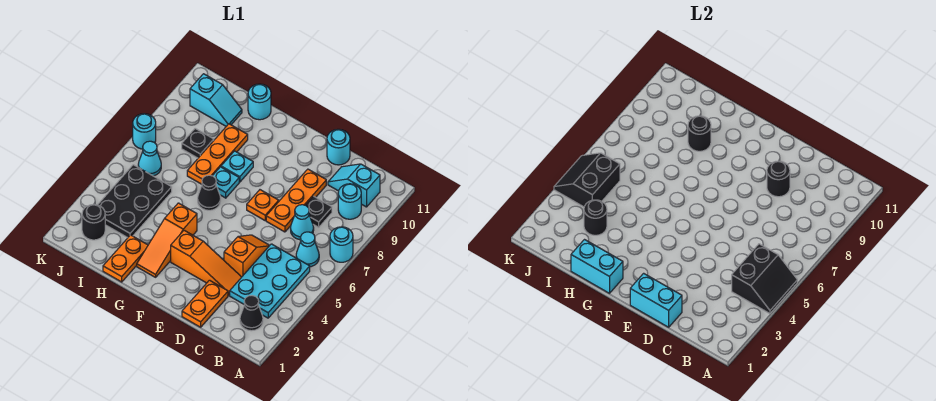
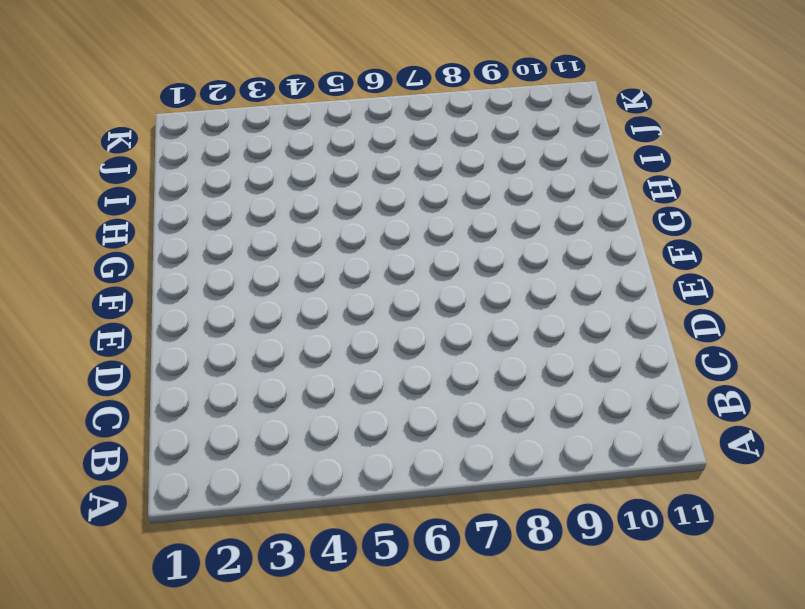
none -> cyan round brick A7 level 1
none -> black cone B2 level 1
none -> cyan plate B3:C5 level 1
none -> cyan cone B6 level 1

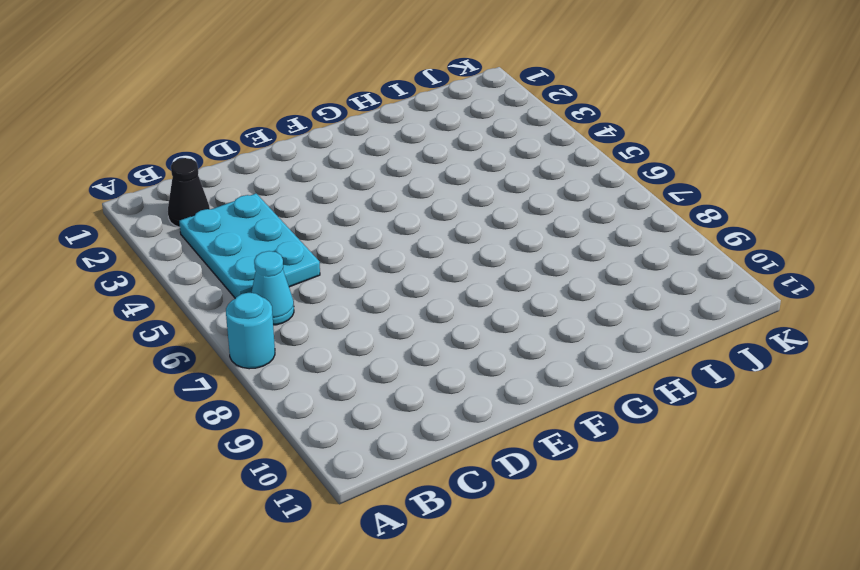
none -> cyan round brick B9 level 1
none -> cyan slope B10:C10 level 1 top B
none -> cyan cone C7 level 1
none -> black plate C8 level 1

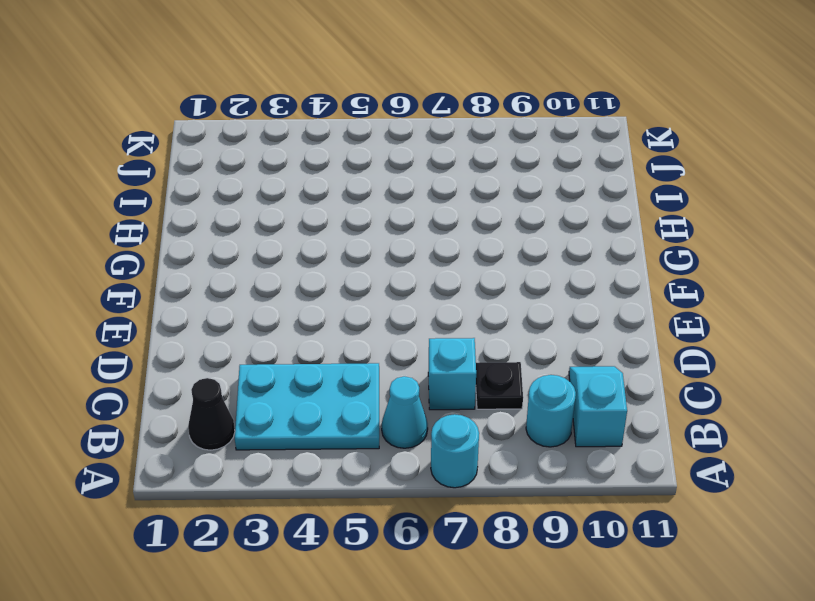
cyan brick C7 level 1 -> cyan cone C7 level 1
none -> orange plate D1:D2 level 1
none -> orange slope D3:F3 level 1 top F
none -> orange slope D4:D5 level 1 top 4
none -> orange plate D7:D9 level 1

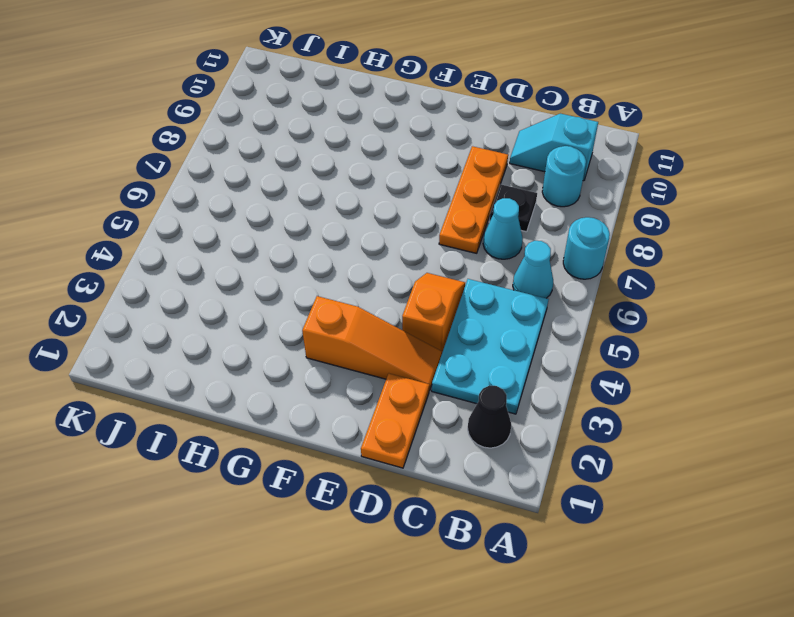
none -> cyan round brick D11 level 1
none -> orange plate E7 level 1
none -> orange slope G2:G4 level 1 top 4
none -> black cone G6 level 1

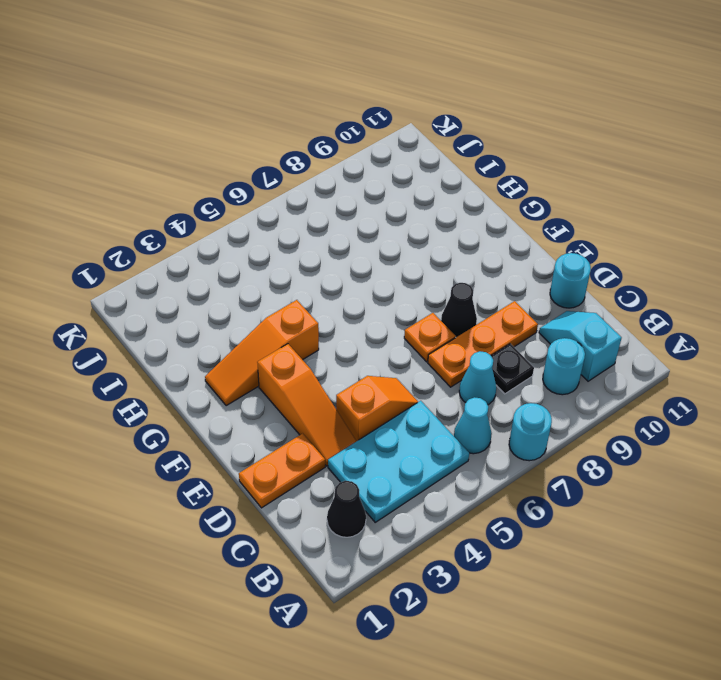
black cone E8 level 1 -> black cone G6 level 1
none -> cyan plate G7 level 1
none -> cyan plate G8 level 1
none -> orange plate H1:H2 level 1
none -> orange plate H7:H9 level 1

